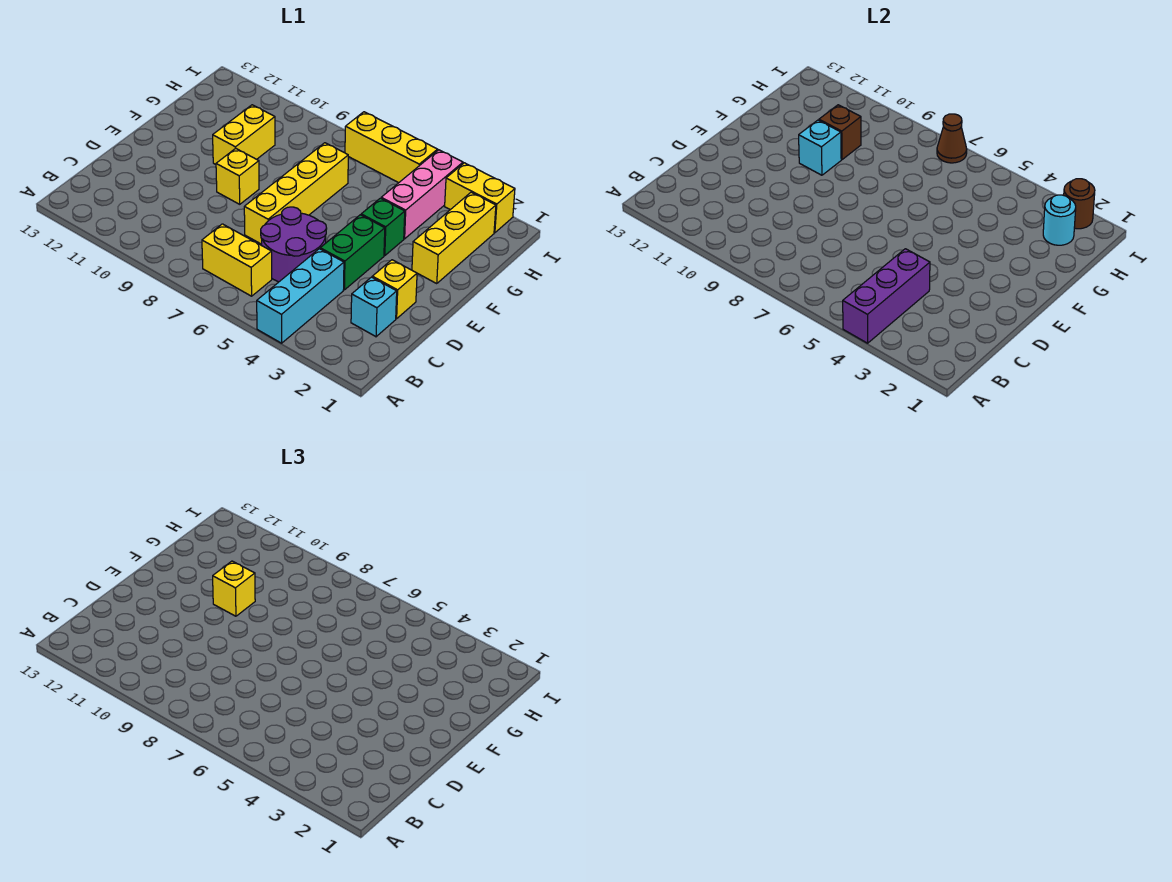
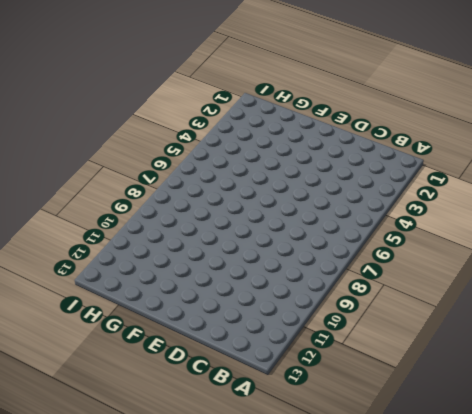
none -> cyan brick A4:C4 level 1
none -> yellow brick B6:B7 level 1
none -> cyan brick C2 level 1

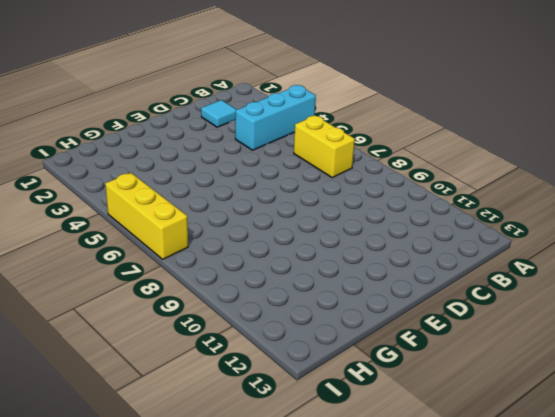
cyan tile C2 level 1 -> cyan brick C2 level 1
none -> purple round brick C5:D6 level 1
none -> yellow brick D2 level 1
none -> green brick D4:E4 level 1

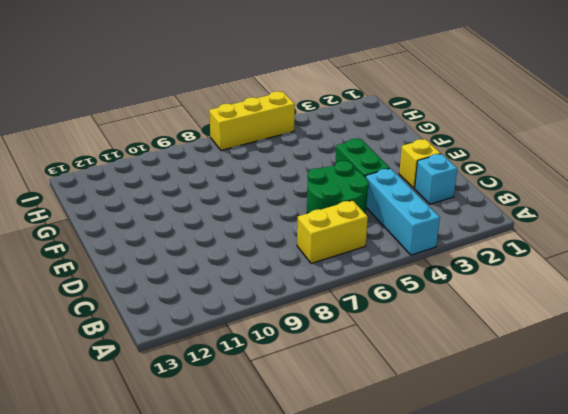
green round brick C5:D6 level 1 -> purple round brick C5:D6 level 1
none -> yellow brick D7:G7 level 1
none -> yellow brick E9 level 1
none -> yellow brick F2:H2 level 1

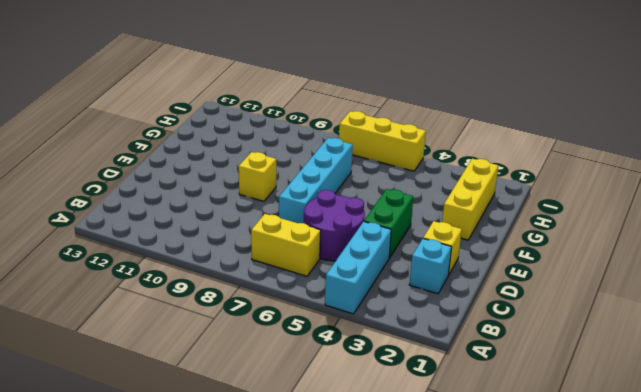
cyan brick D7:G7 level 1 -> yellow brick D7:G7 level 1
none -> green brick F4 level 1
none -> yellow brick F10:G10 level 1
none -> pink brick G4:I4 level 1

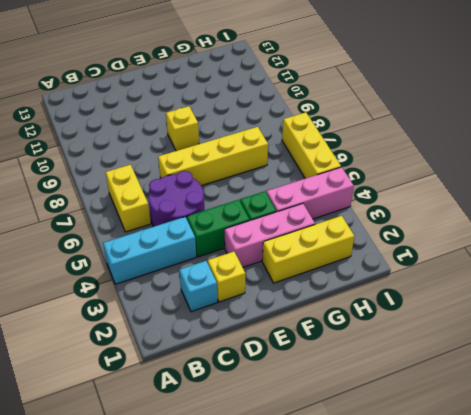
pink brick E3:G3 level 1 -> none
none -> yellow brick F10:G10 level 1
none -> yellow brick I2:I3 level 1
none -> purple brick A4:C4 level 2

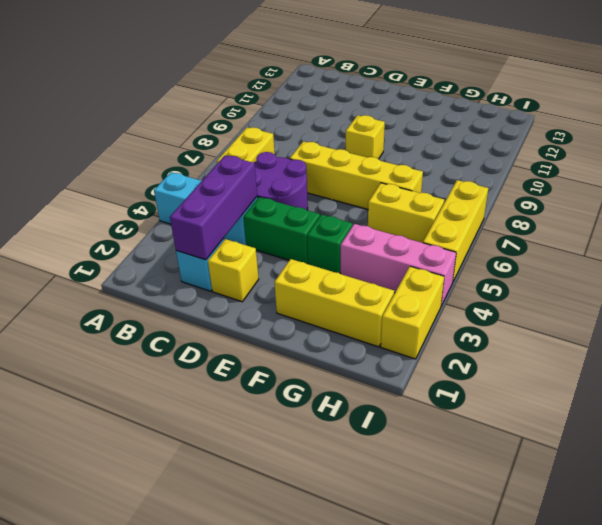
purple brick C2:C4 level 2 -> purple brick A4:C4 level 2
yellow brick G6:H6 level 1 -> yellow brick F10:G10 level 1
none -> cyan brick F10 level 2
none -> brown brick G10 level 2
none -> cyan round brick H2 level 2

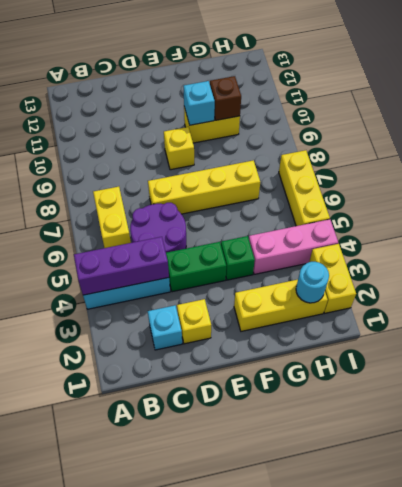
none -> brown round brick I2 level 2
none -> brown cone I7 level 2
none -> yellow brick F10 level 3

